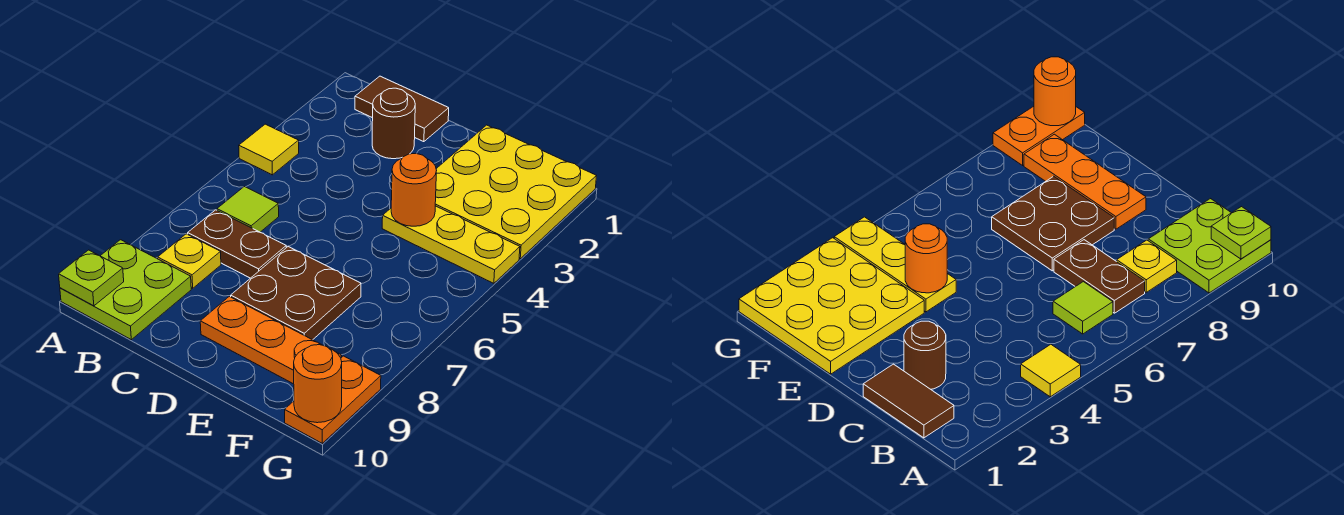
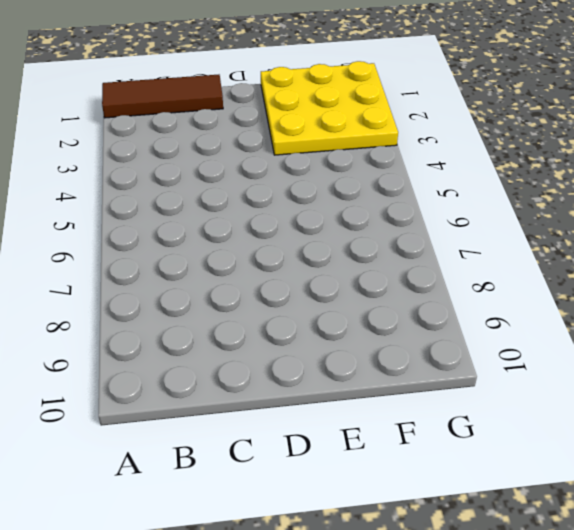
brown tile A1:C1 level 1 -> brown tile B1:C1 level 1
none -> yellow tile A4 level 1
none -> lime plate A9:B10 level 1
none -> lime tile B6 level 1

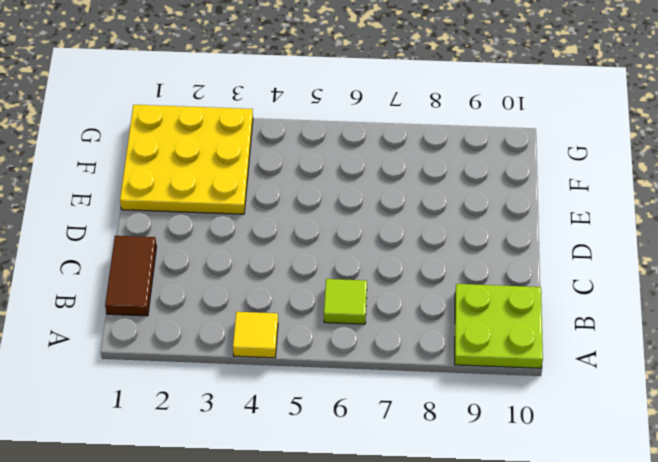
none -> brown plate B7:C7 level 1
none -> yellow plate B8 level 1
none -> brown round brick C2 level 1

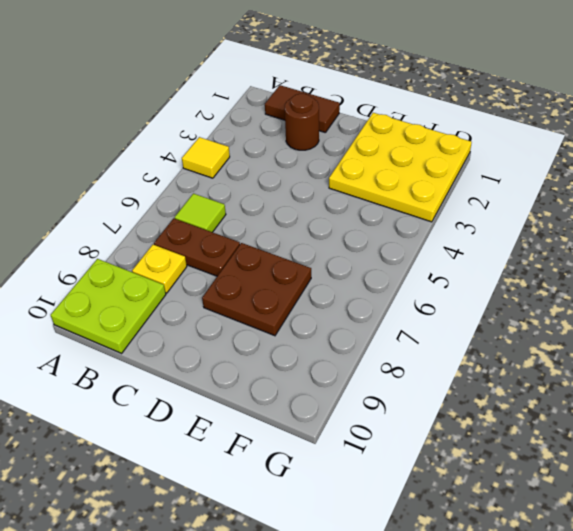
none -> orange plate D9:F9 level 1
none -> yellow plate E4:G4 level 1
none -> orange plate G9:G10 level 1

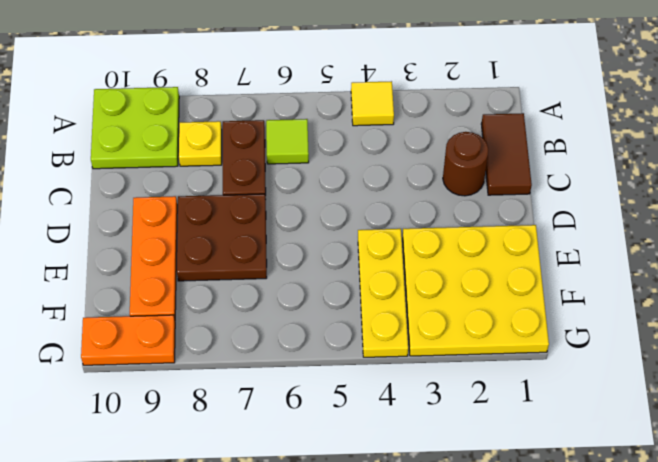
none -> lime plate A10 level 2
none -> orange round brick E4 level 2
none -> orange round brick G10 level 2

